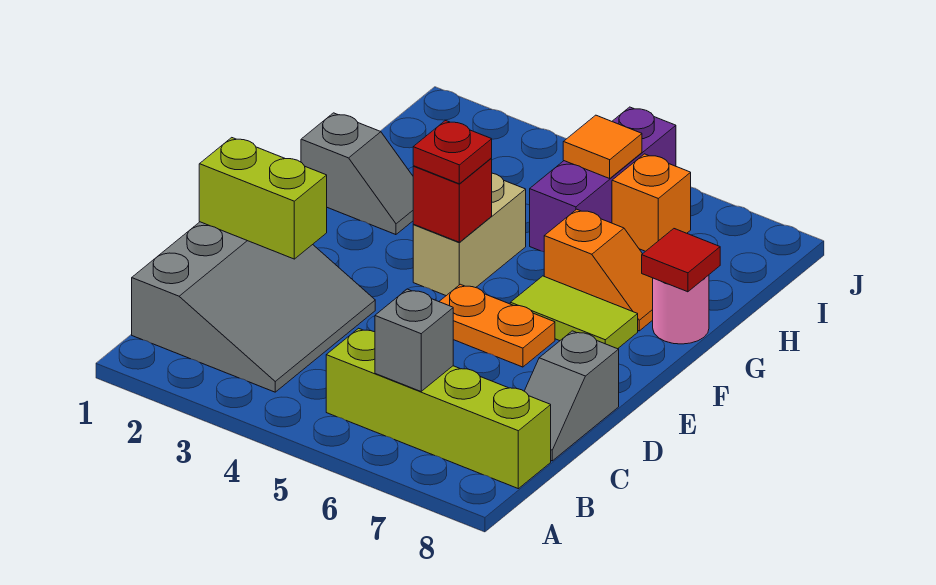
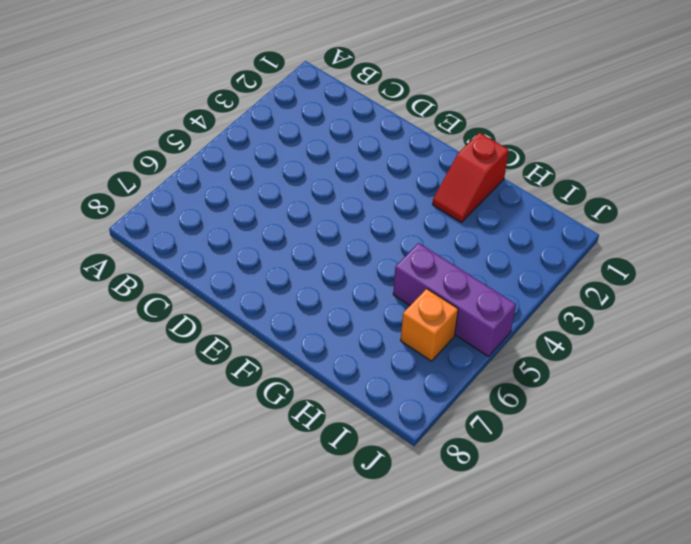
red slope G1:G2 level 1 top 1 -> grey slope G1:G2 level 1 top 1
none -> grey slope B1:D3 level 1 top 1
none -> lime brick B5:B8 level 1
none -> grey slope C8:D8 level 1 top D

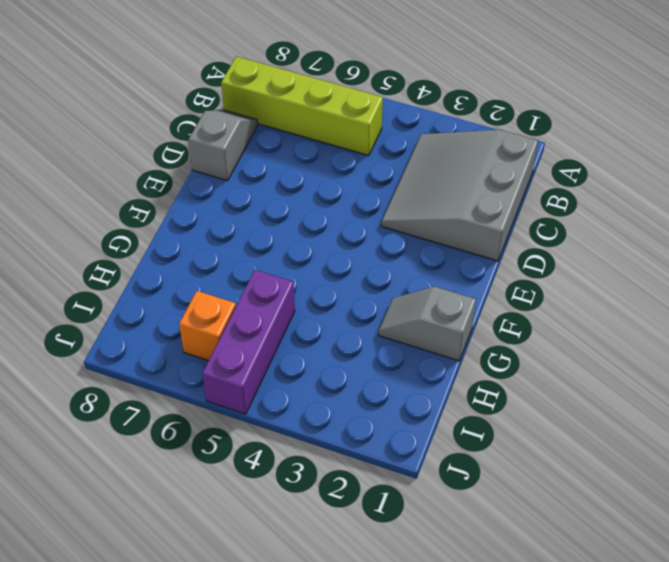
none -> orange plate E5:E6 level 1
none -> tan brick F4:G4 level 1
none -> lime tile F6:F7 level 1

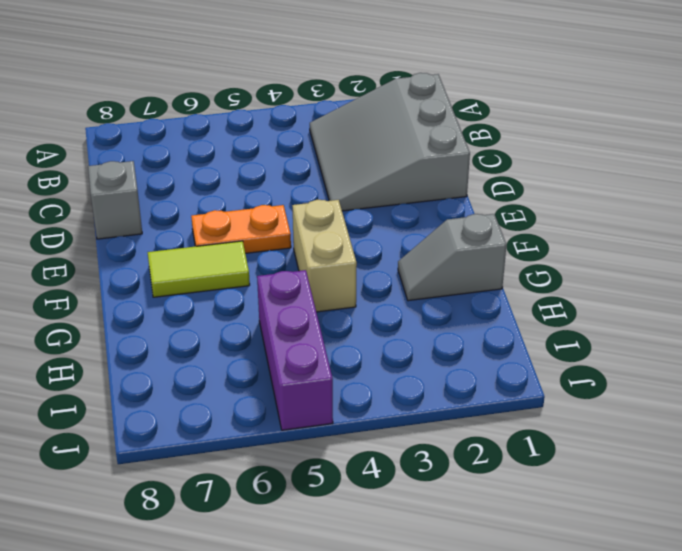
none -> lime brick B5:B8 level 1
none -> orange slope G6:G7 level 1 top 6
none -> pink round brick G8 level 1

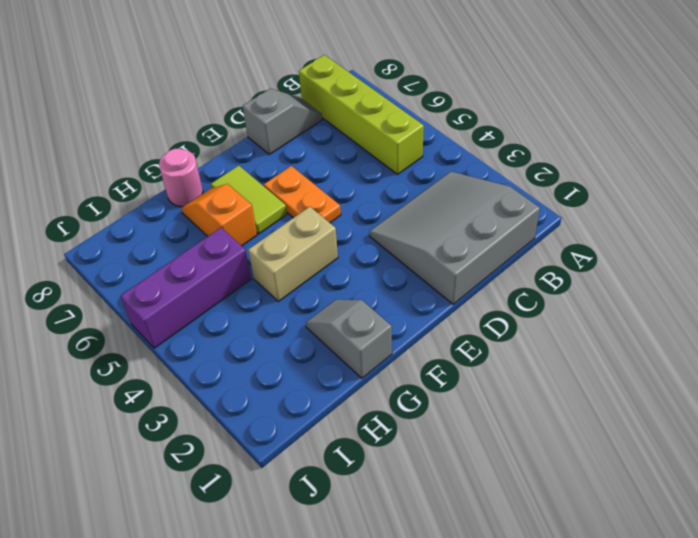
none -> orange brick I6 level 1
none -> grey brick B6 level 2
none -> lime brick D1:D2 level 2

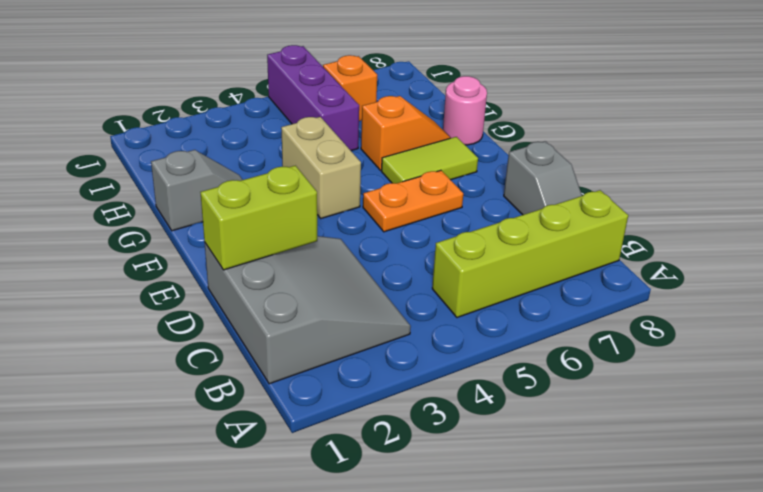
none -> grey brick B6 level 2
none -> red brick F4 level 2
none -> red tile G8 level 2

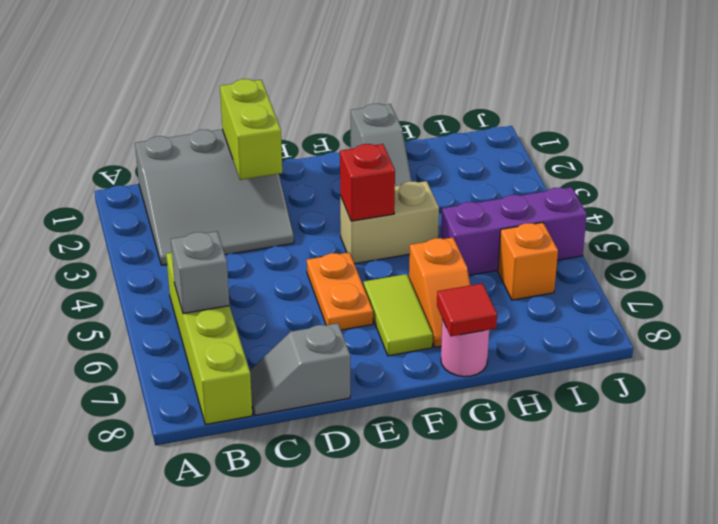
none -> orange tile I5 level 2
none -> red plate F4 level 3

